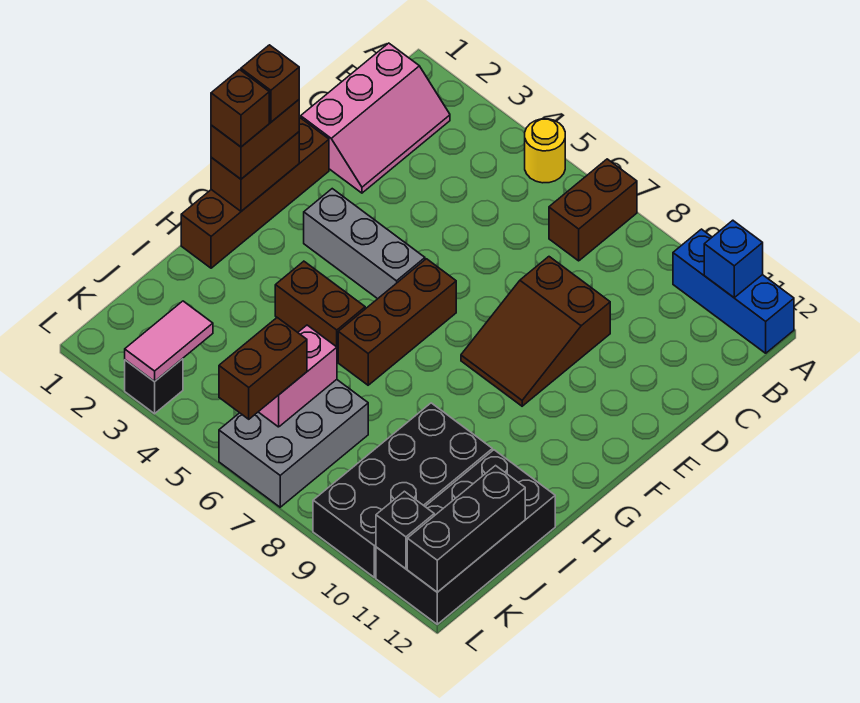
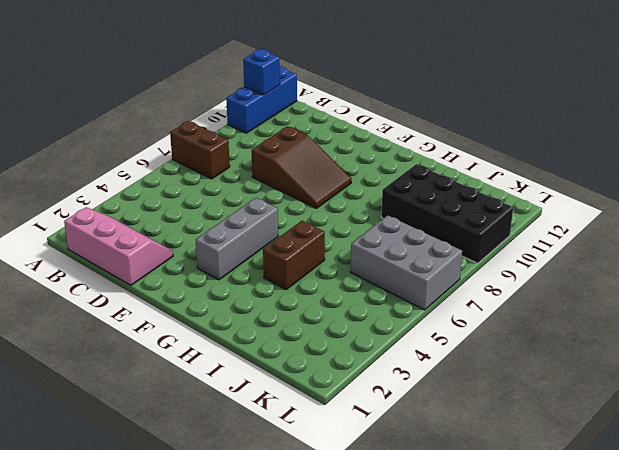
none -> yellow round brick A5 level 1
none -> brown brick E1:H1 level 1
none -> brown brick F6:H6 level 1

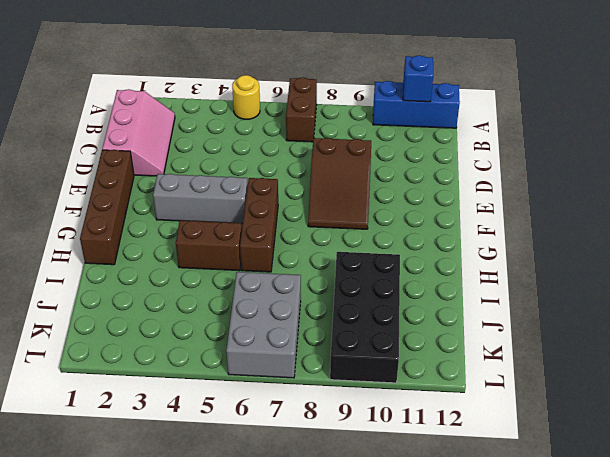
none -> black brick I11:L12 level 1
none -> black brick L3 level 1
none -> brown brick F1:G1 level 2

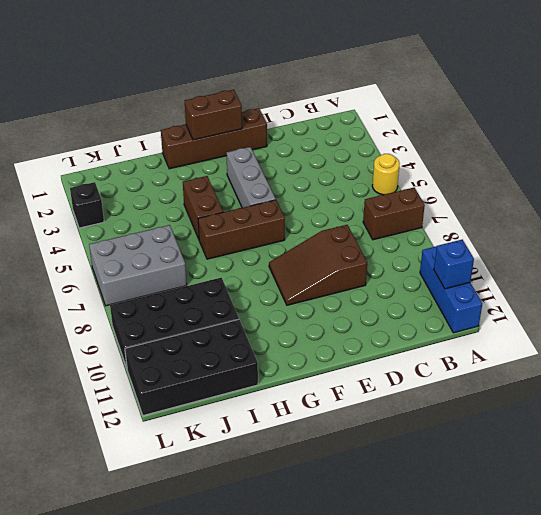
none -> pink slope B1:D2 level 1 top 1
none -> pink brick J6:K6 level 2
none -> black brick J12:L12 level 2

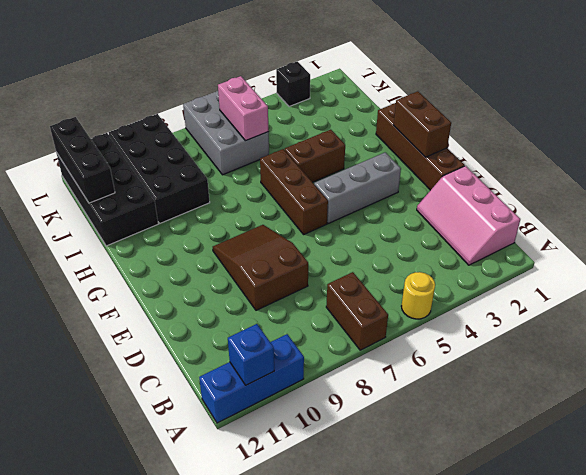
none -> pink tile K3:L3 level 2
none -> black brick L11 level 2
none -> brown brick F1:G1 level 3

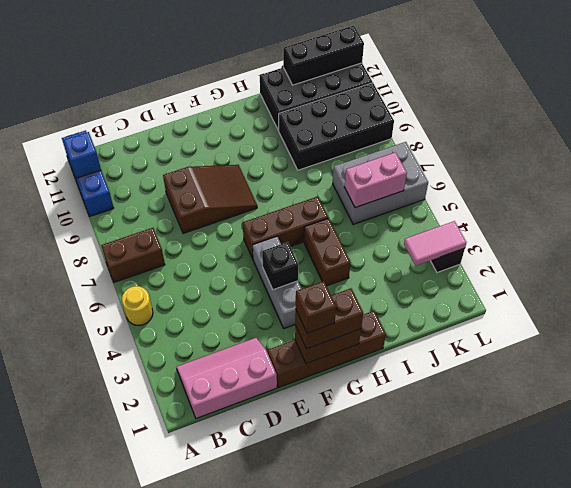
black brick F4 level 2 -> black brick L11 level 2
none -> brown brick K6:L6 level 3
none -> brown brick G1 level 4

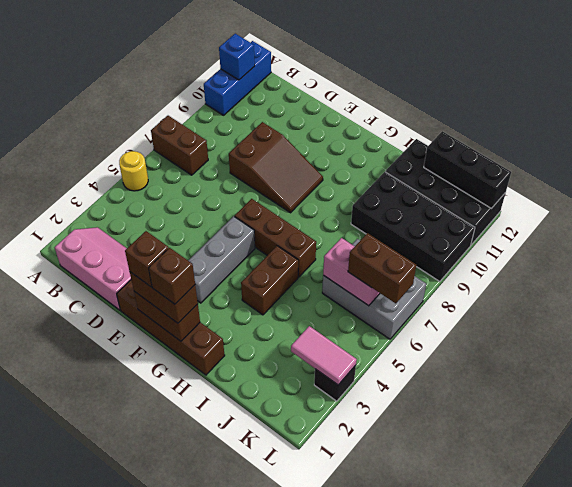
none -> black brick L11 level 2

